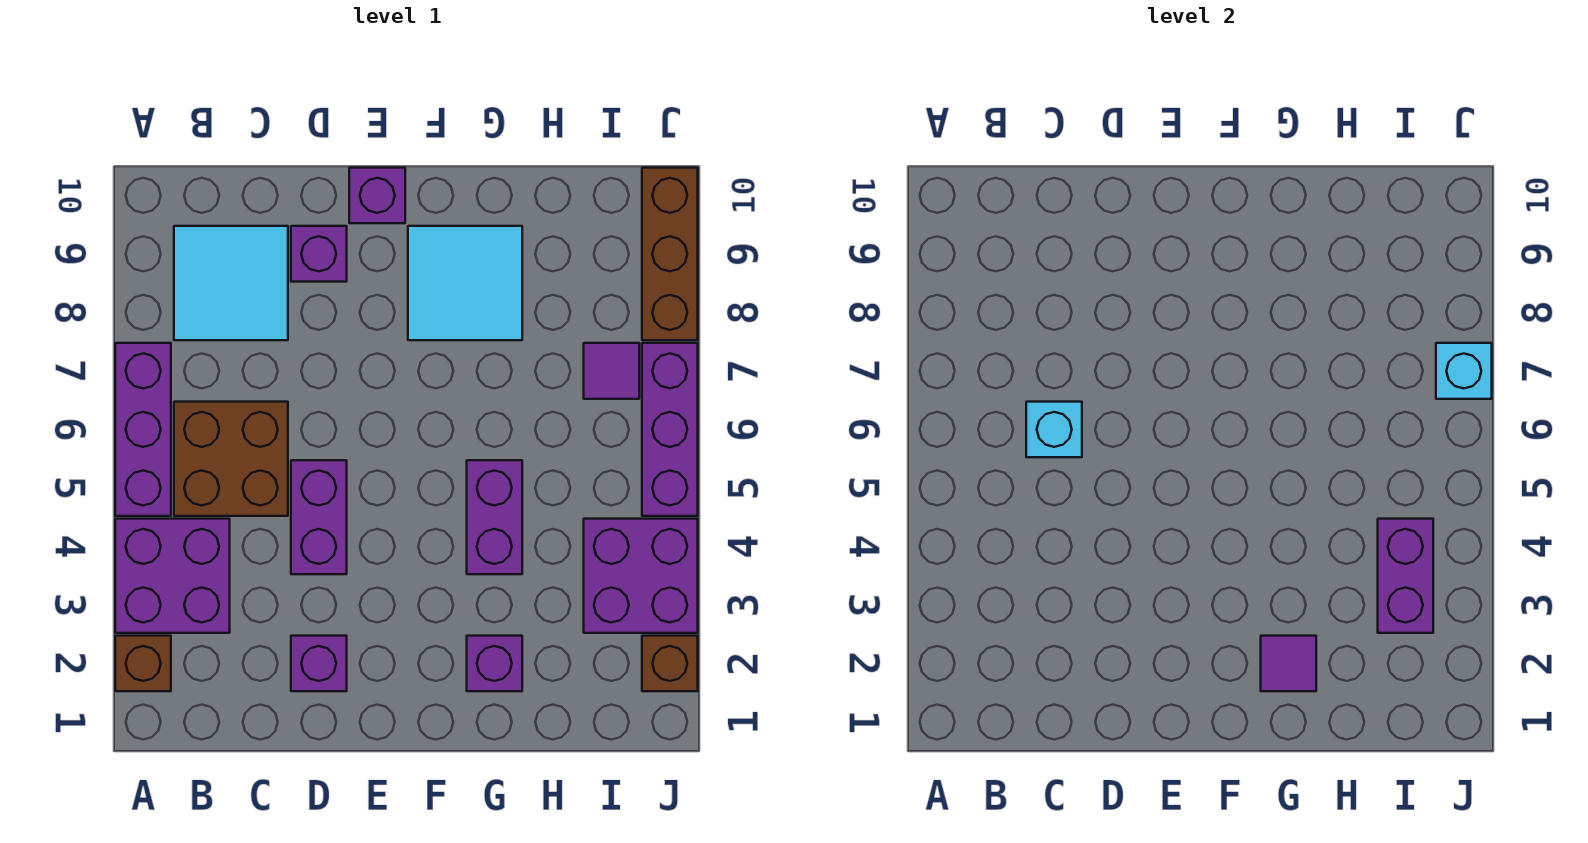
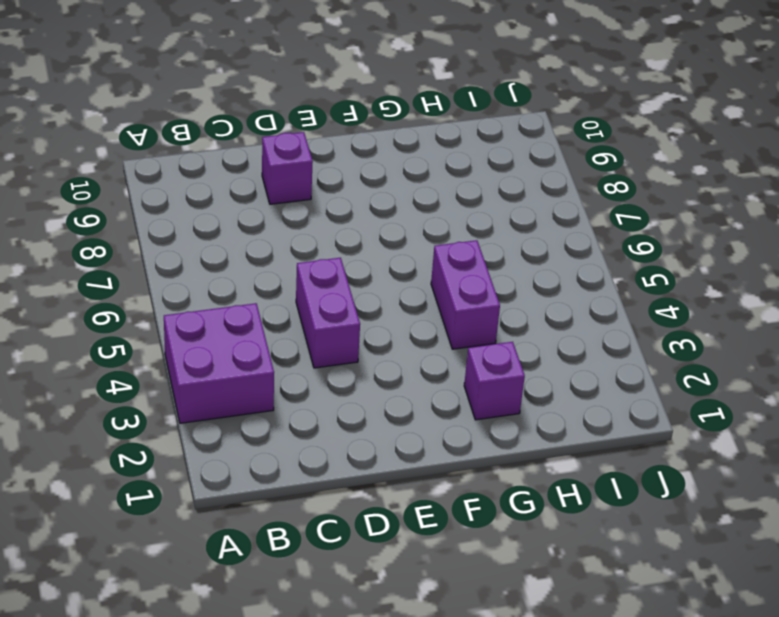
none -> brown brick A2 level 1
none -> purple brick A5:A7 level 1
none -> brown brick B5:C6 level 1

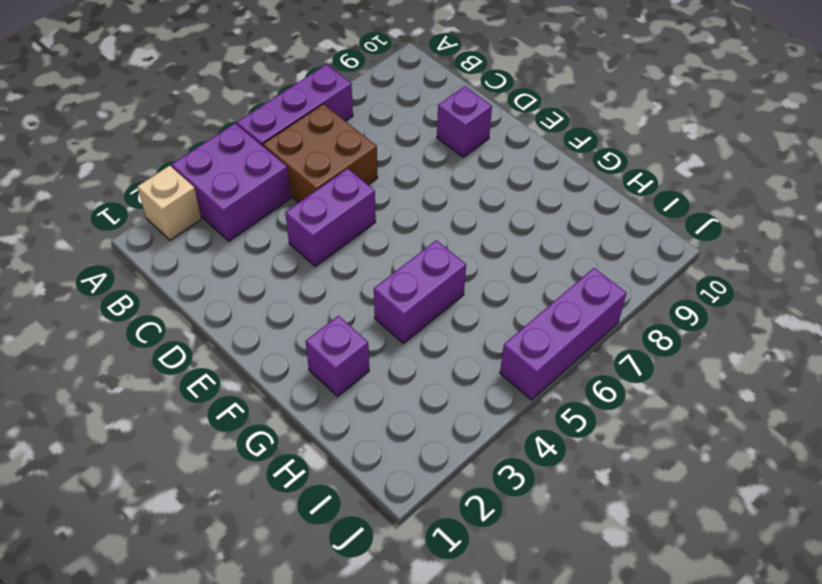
tan brick A2 level 1 -> brown brick A2 level 1
none -> cyan tile B8:C9 level 1
none -> purple brick D2 level 1
none -> purple brick E10 level 1

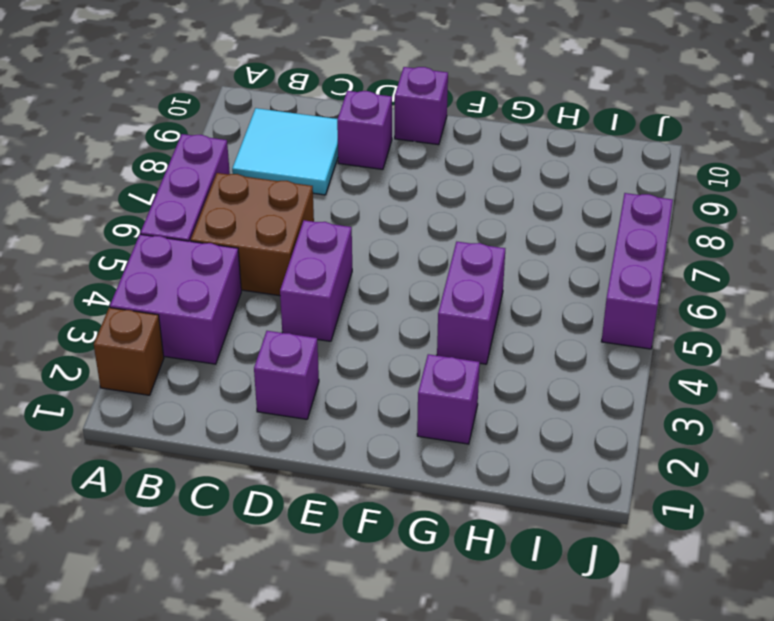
none -> cyan tile F8:G9 level 1
none -> purple brick I3:J4 level 1
none -> purple tile I7 level 1

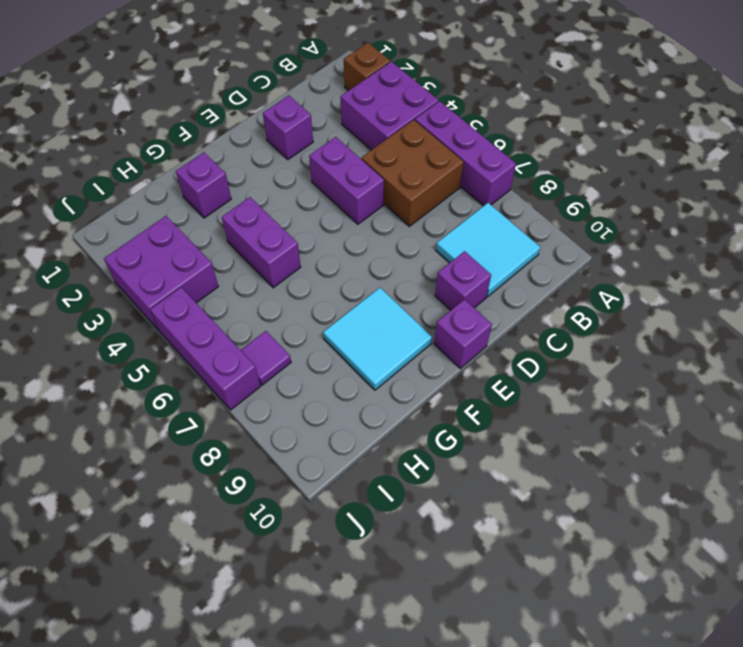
none -> brown brick J2 level 1
none -> brown brick J8:J10 level 1
none -> cyan brick C6 level 2

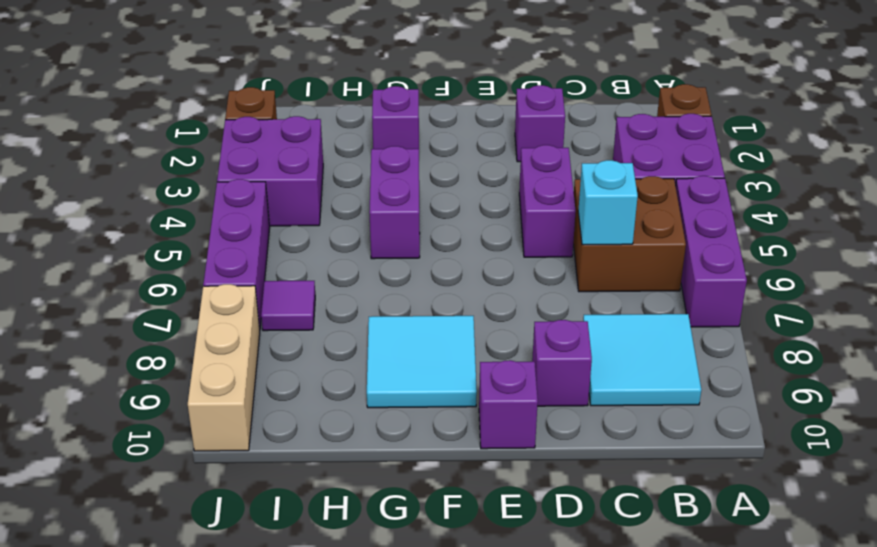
tan brick J8:J10 level 1 -> brown brick J8:J10 level 1
none -> purple tile G2 level 2
none -> purple brick I3:I4 level 2
none -> cyan brick J7 level 2

